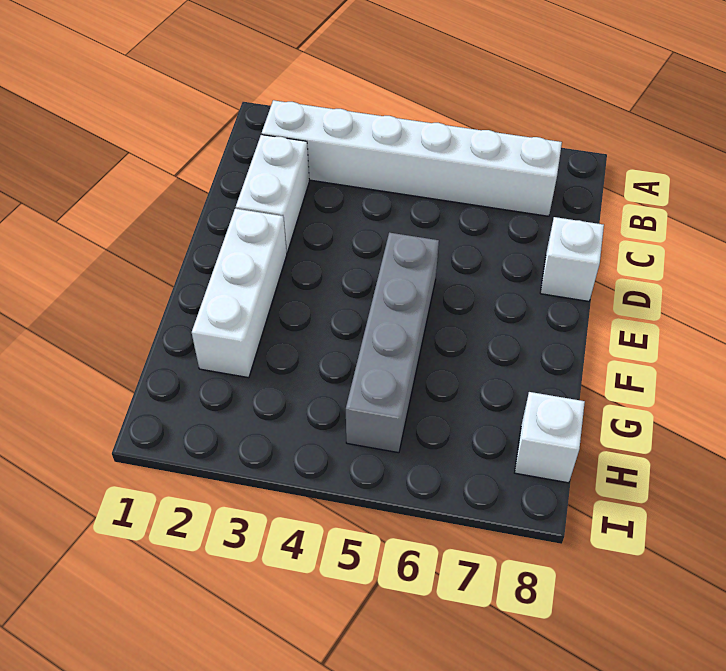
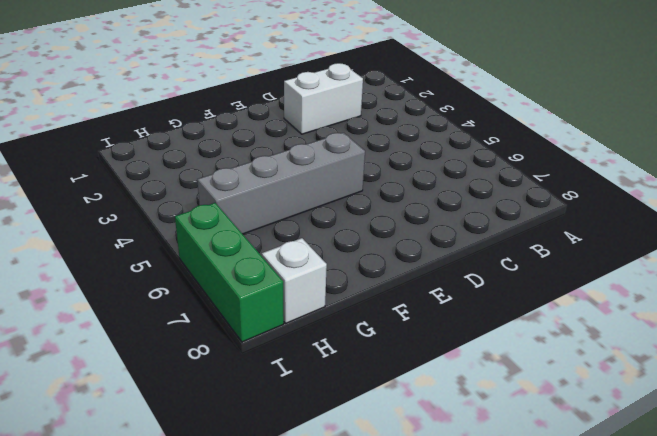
green brick I6:I8 level 1 -> none
none -> white brick B2:B7 level 1
none -> white brick D8 level 1

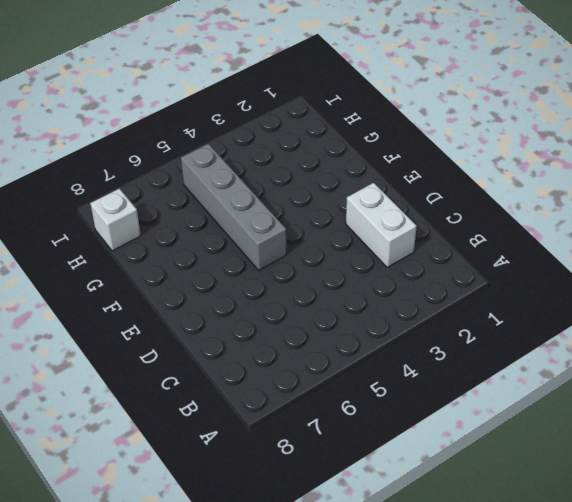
none -> white brick B2:B7 level 1
none -> white brick D8 level 1

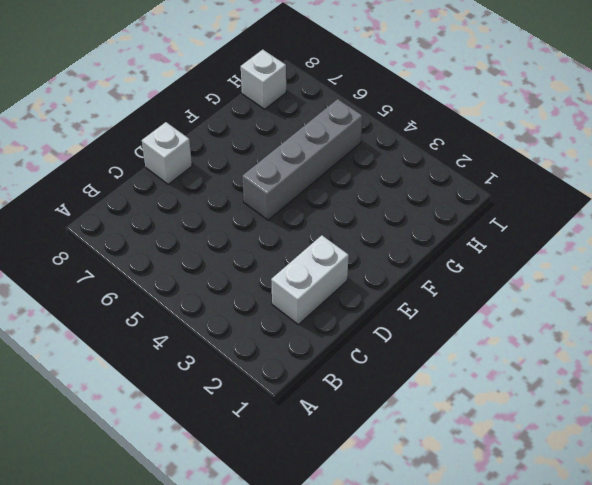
none -> white brick B2:B7 level 1
none -> white brick E2:G2 level 1

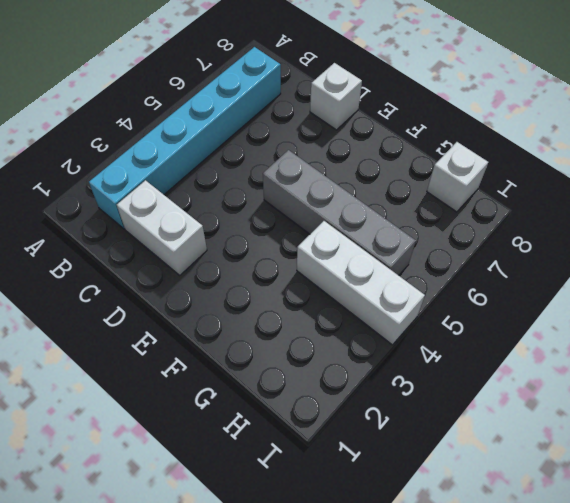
cyan brick B2:B7 level 1 -> white brick B2:B7 level 1
white brick G4:I4 level 1 -> white brick E2:G2 level 1

